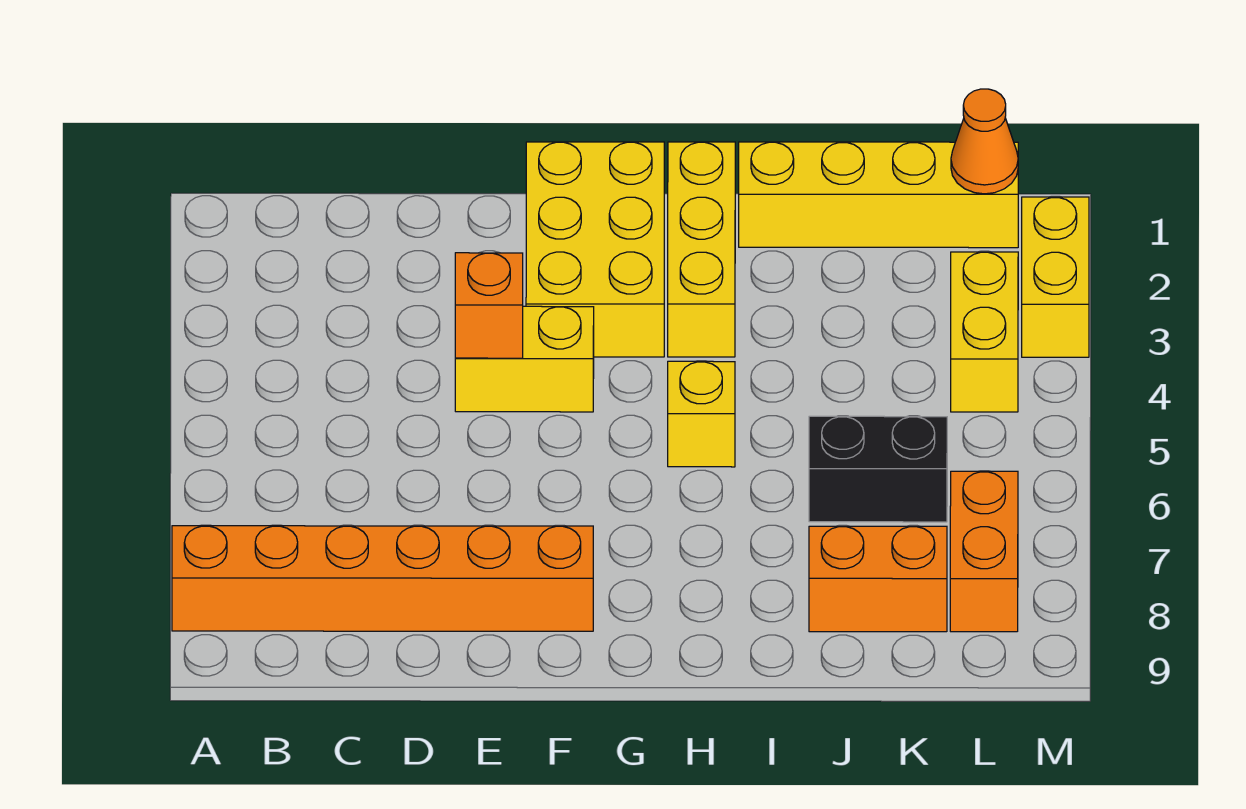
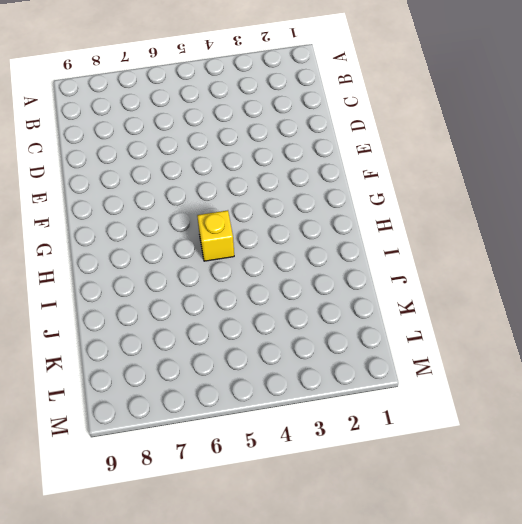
none -> orange brick A8:F8 level 1
none -> yellow brick E4:F4 level 1
none -> yellow brick F1:G3 level 1

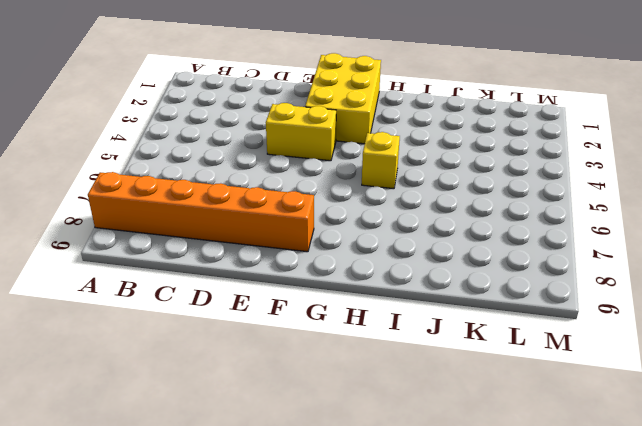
none -> yellow brick H1:H3 level 1
none -> yellow brick I1:L1 level 1
none -> black brick J6:K6 level 1

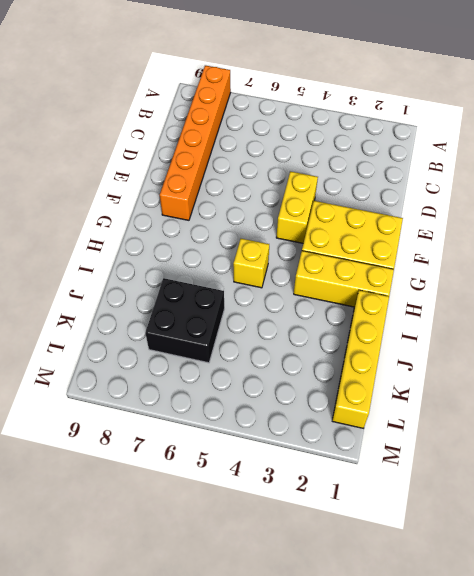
black brick J6:K7 level 1 -> black brick J6:K6 level 1
none -> orange brick J8:K8 level 1
none -> yellow brick L3:L4 level 1
none -> orange brick L7:L8 level 1

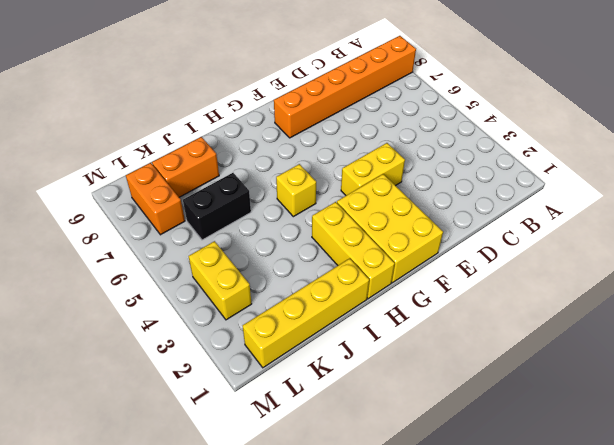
none -> yellow brick M2:M3 level 1
none -> orange brick E4 level 2
none -> orange cone L1 level 2

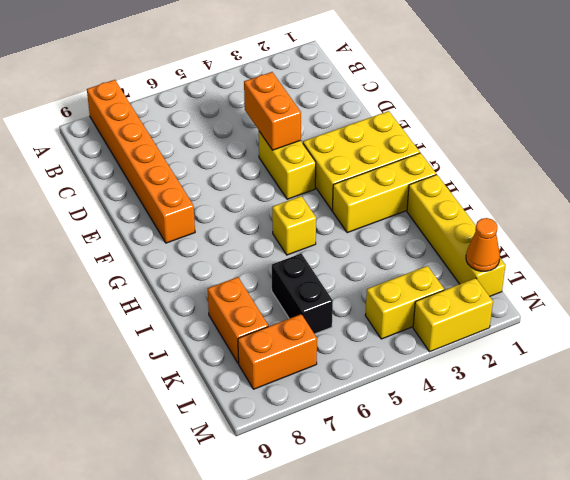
orange brick D4:E4 level 2 -> orange brick E4 level 2

